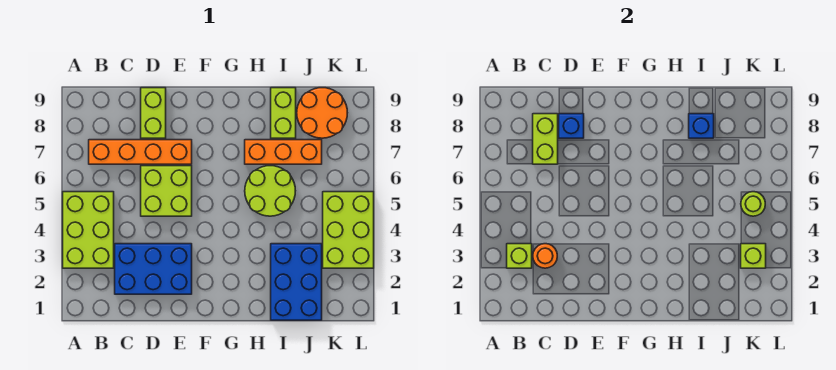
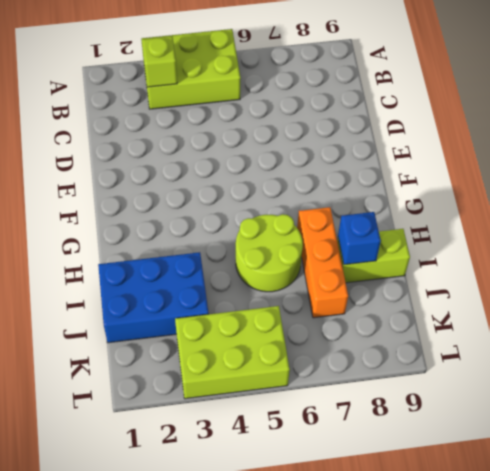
none -> orange brick B7:E7 level 1
none -> blue brick C2:E3 level 1
none -> lime brick D5:E6 level 1

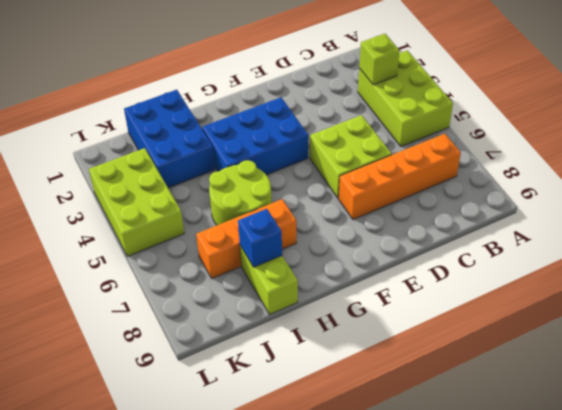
blue brick F3:H4 level 1 -> blue brick C2:E3 level 1
none -> lime brick D8:D9 level 1
none -> orange round brick J8:K9 level 1
none -> orange round brick C3 level 2

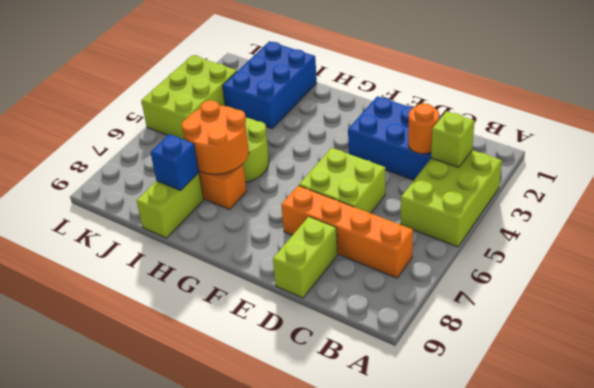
orange round brick H6:I7 level 2 -> orange round brick J8:K9 level 1
none -> lime brick C7:C8 level 2
none -> blue brick D8 level 2
none -> lime brick K3 level 2

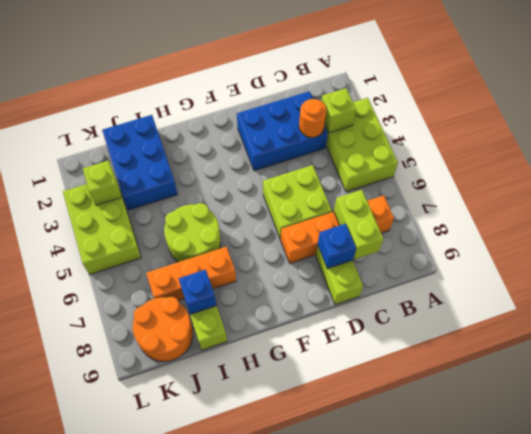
none -> lime round brick K5 level 2

